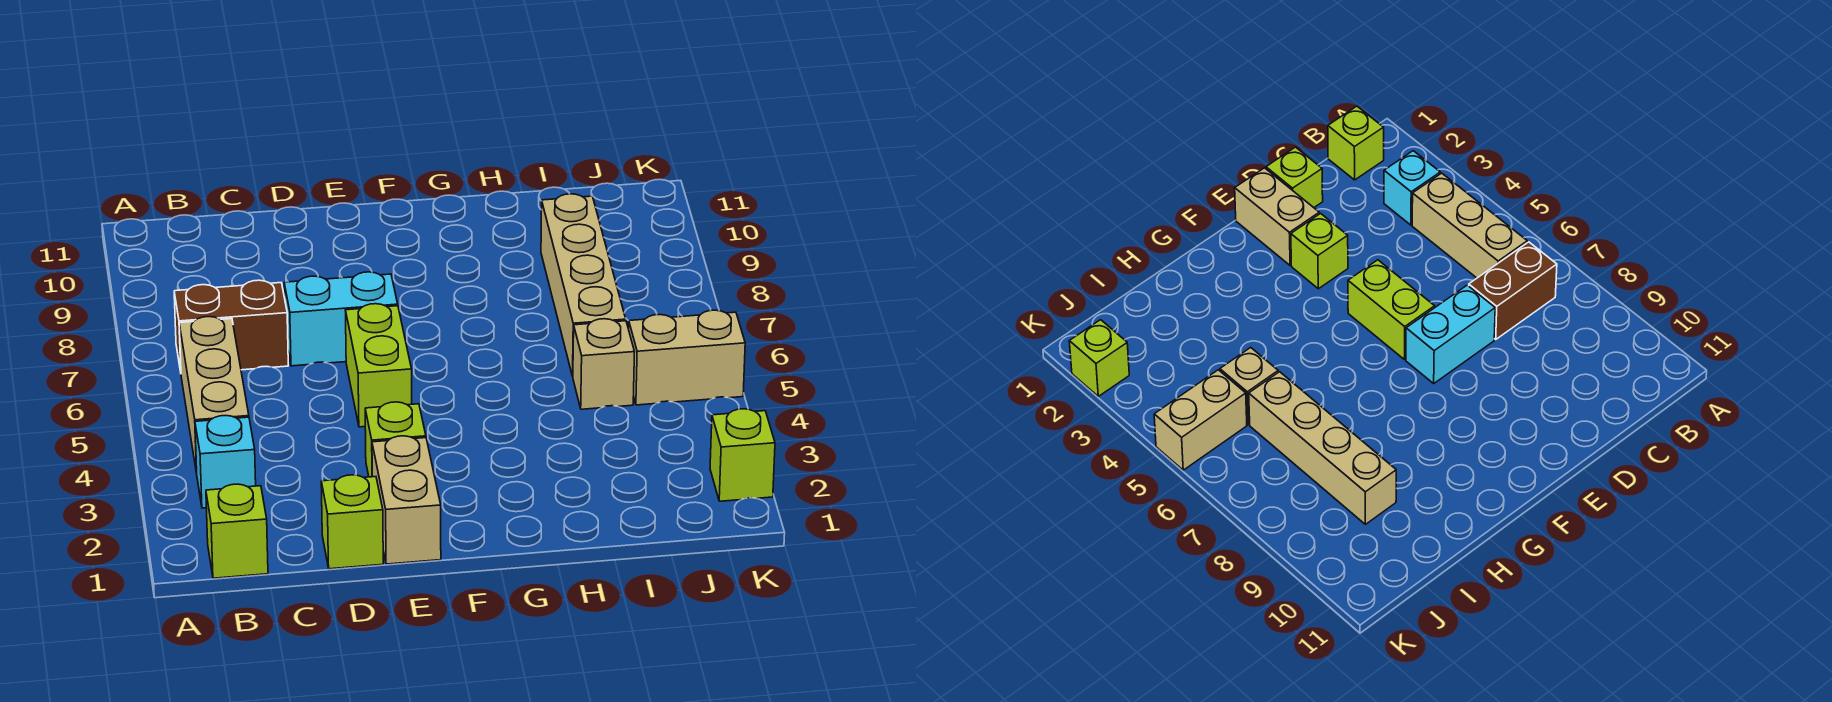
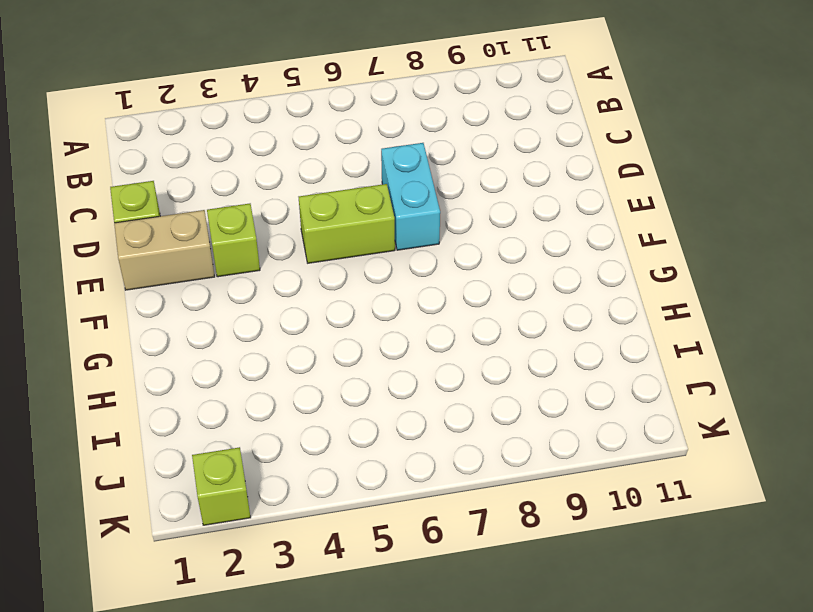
none -> lime brick B1 level 1
none -> cyan brick B3 level 1
none -> tan brick B4:B6 level 1

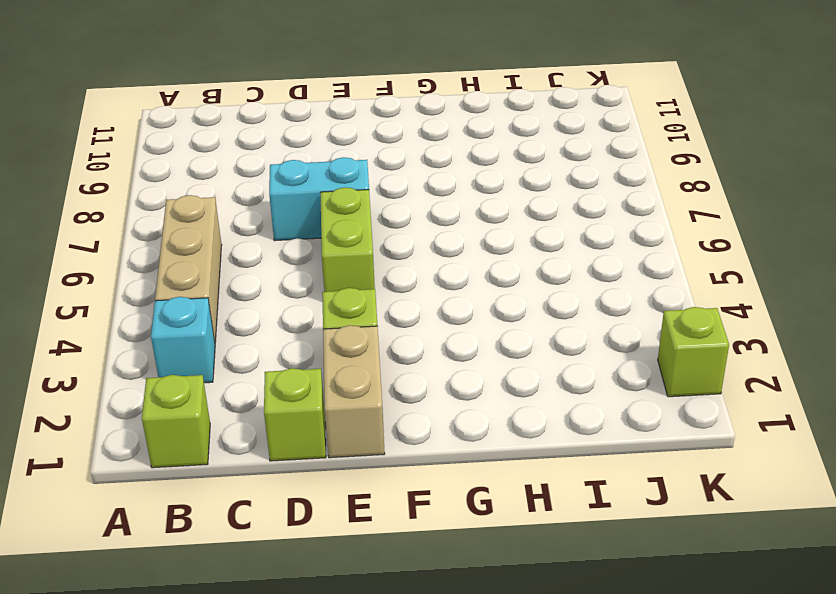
none -> brown brick B7:C7 level 1
none -> tan brick I5 level 1
none -> tan brick I6:I9 level 1

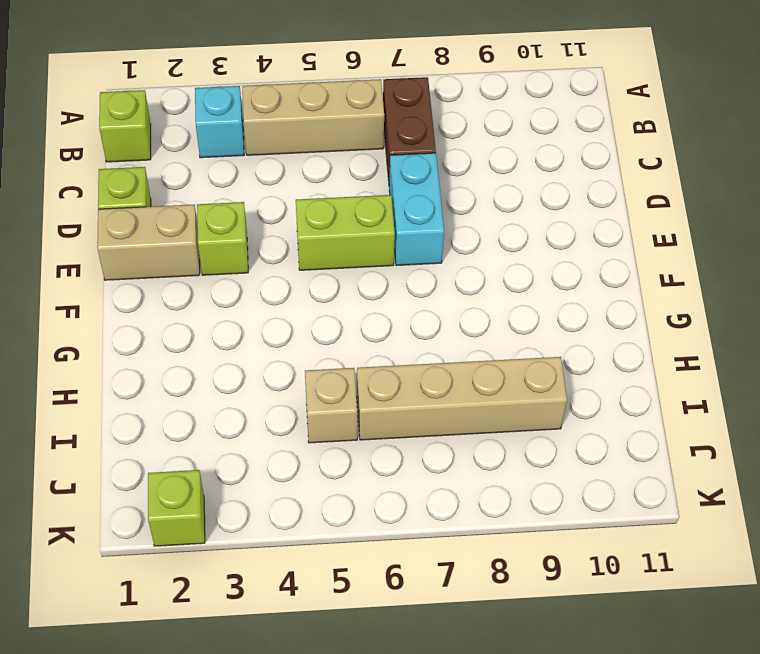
none -> tan brick J5:K5 level 1

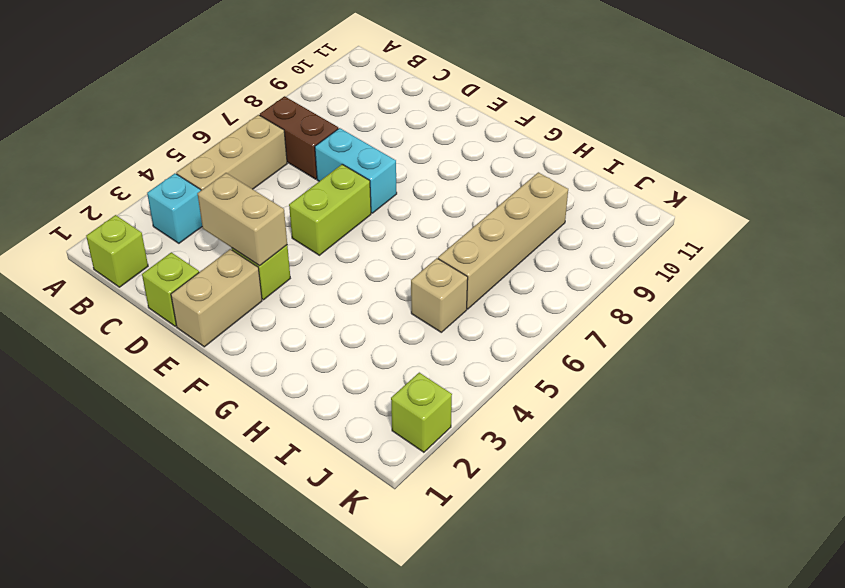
tan brick D3:E3 level 2 -> tan brick J5:K5 level 1

